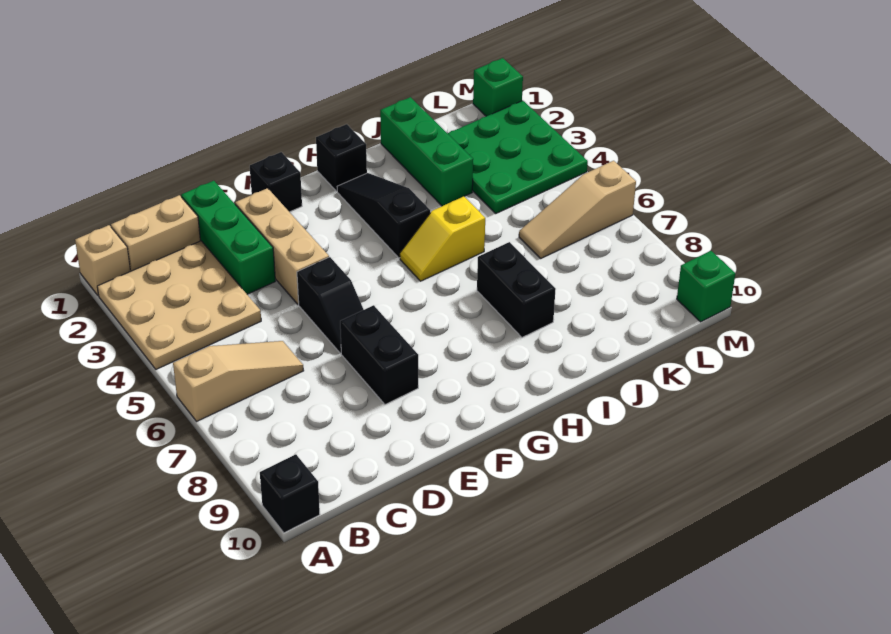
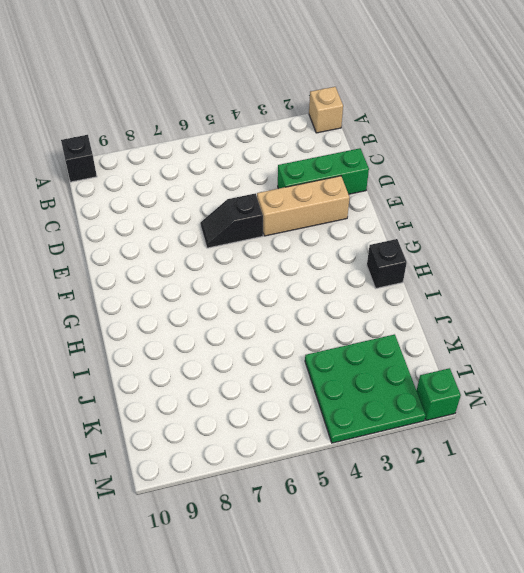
none -> tan plate A2:C4 level 1
none -> tan slope A6:C6 level 1 top A
none -> tan brick B1:C1 level 1

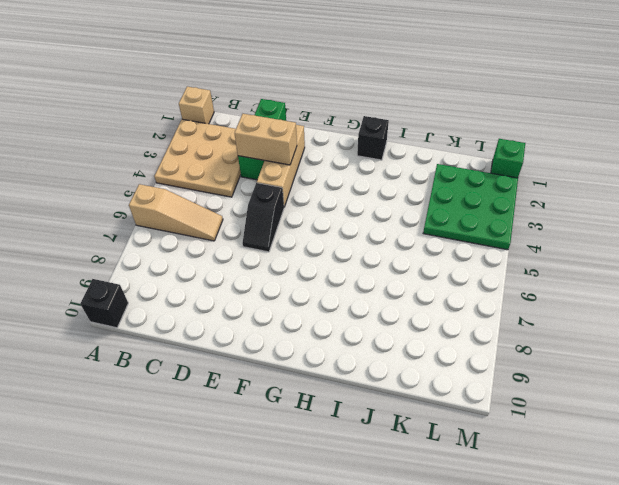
tan brick D3:E3 level 2 -> tan brick B1:C1 level 1
none -> black brick E7:E8 level 1
none -> black brick F1 level 1
none -> black slope H2:H4 level 1 top 4

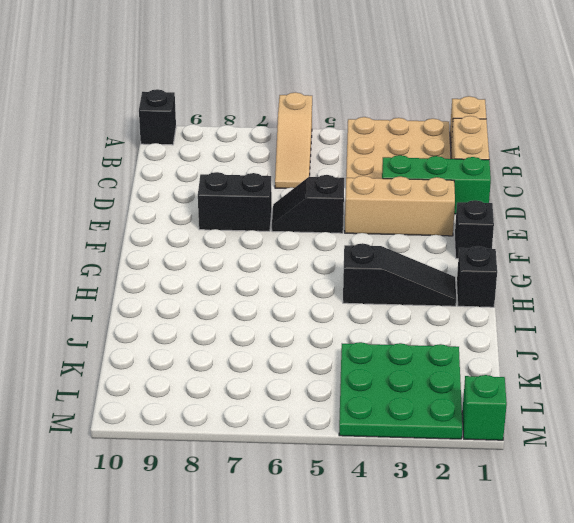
none -> yellow slope H5:I5 level 1 top I
none -> black brick I7:I8 level 1
none -> green brick J1:J3 level 1

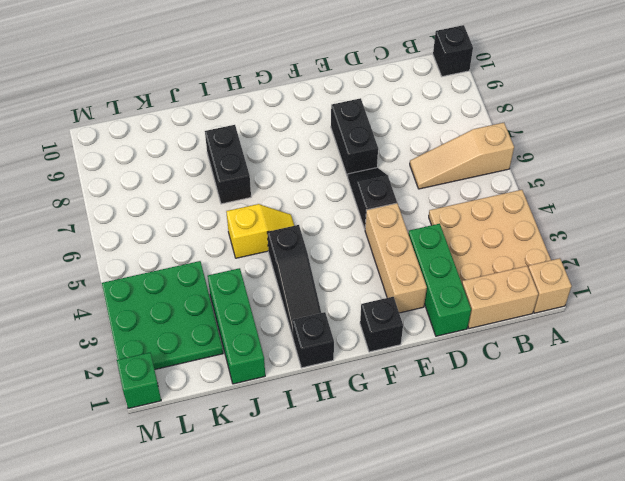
none -> tan slope K6:M6 level 1 top M
none -> green brick M10 level 1

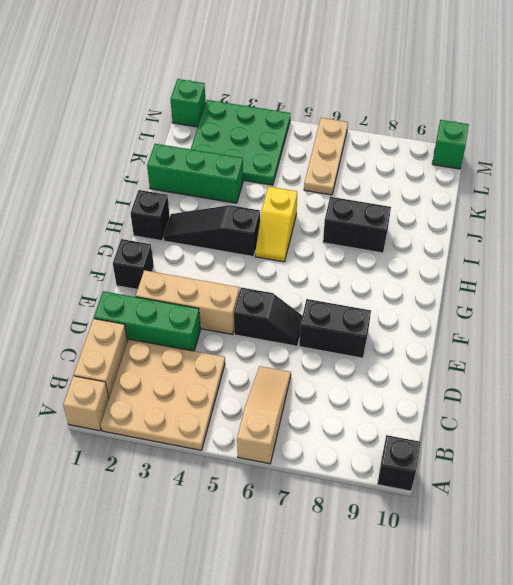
tan plate K6:M6 level 1 -> tan slope K6:M6 level 1 top M

